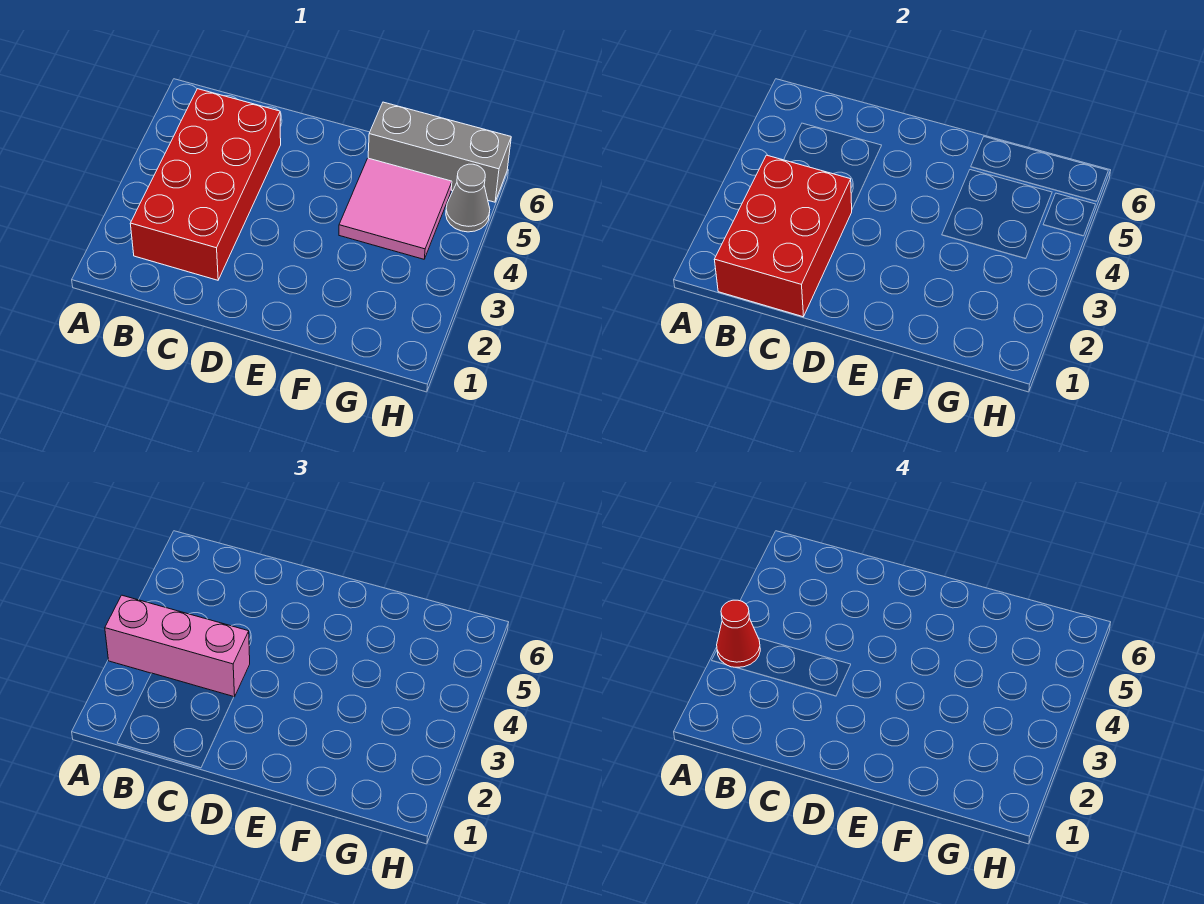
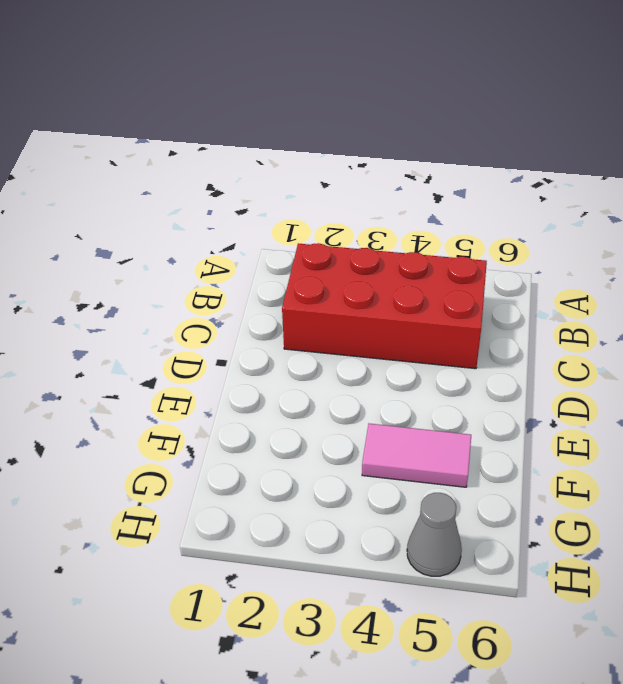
pink tile F4:F5 level 1 -> pink tile F4:G5 level 1
none -> grey brick F6:H6 level 1
none -> red brick B1:C3 level 2

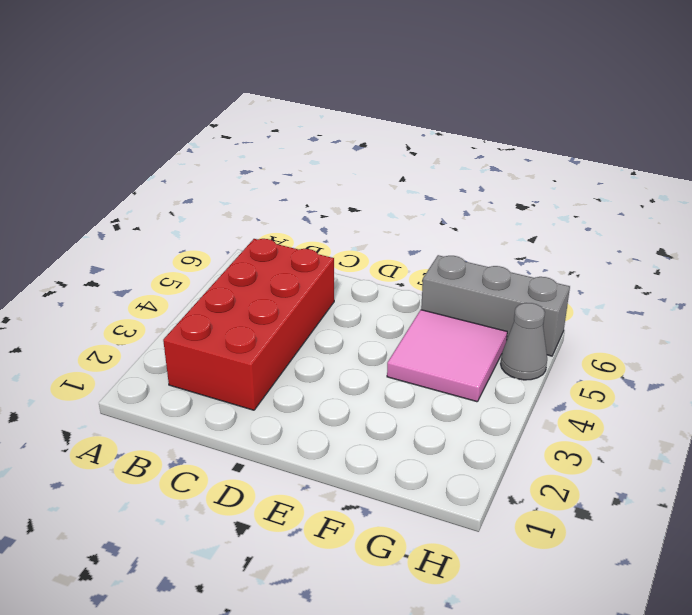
none -> red brick B1:C3 level 2
none -> pink brick A3:C3 level 3

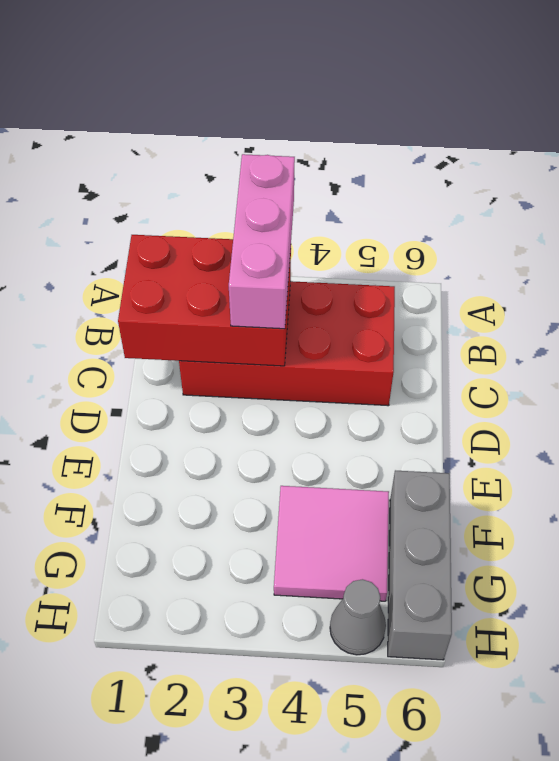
none -> red cone A3 level 4

